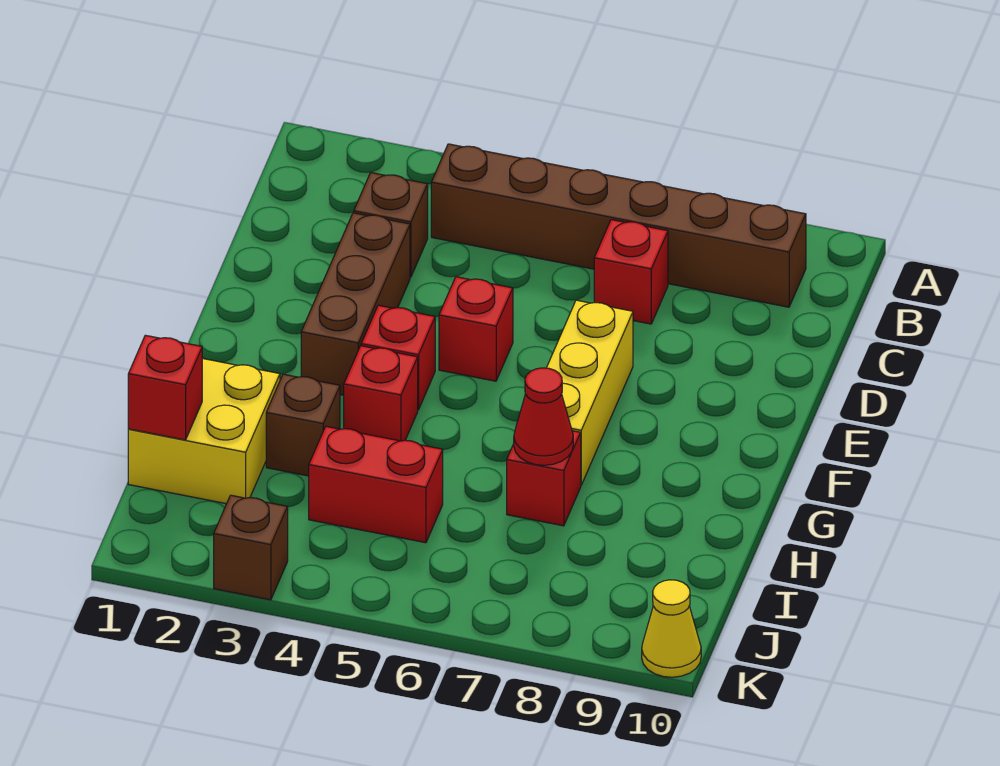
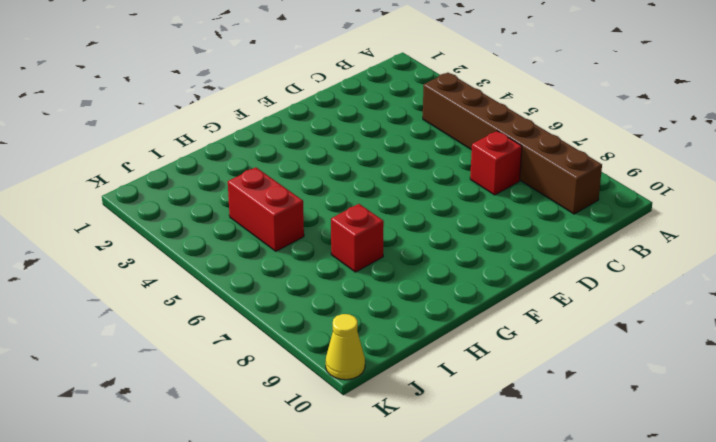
none -> brown brick C3 level 1
none -> brown brick D3:F3 level 1
none -> red brick E5 level 1

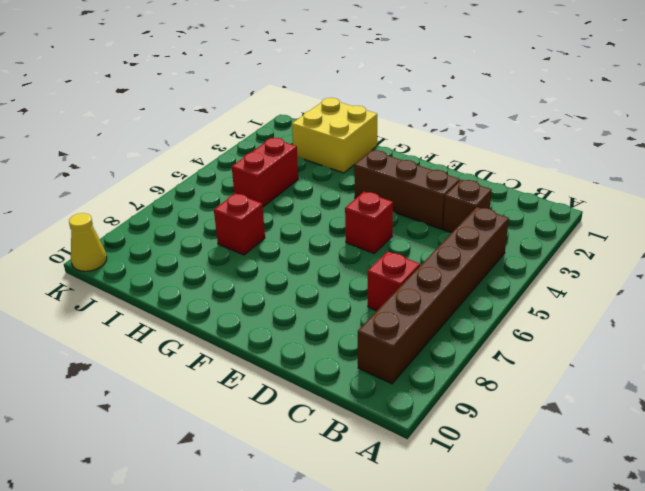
none -> yellow brick E7:G7 level 1
none -> red brick F4 level 1
none -> red brick G4 level 1

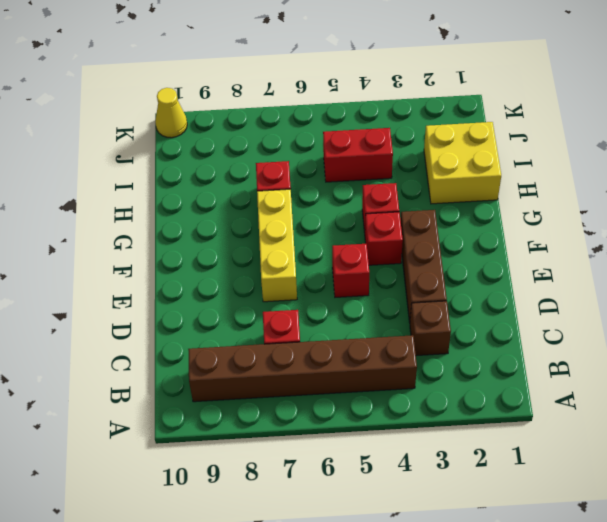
none -> brown brick H3 level 1
none -> brown brick K3 level 1
none -> red cone H7 level 2

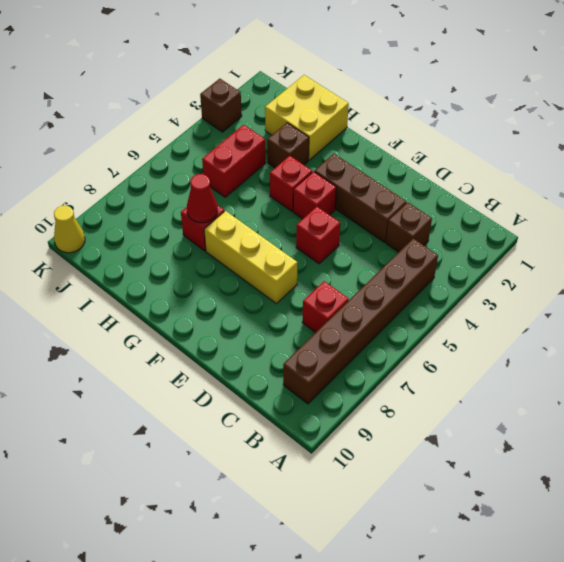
none -> red brick I1 level 2

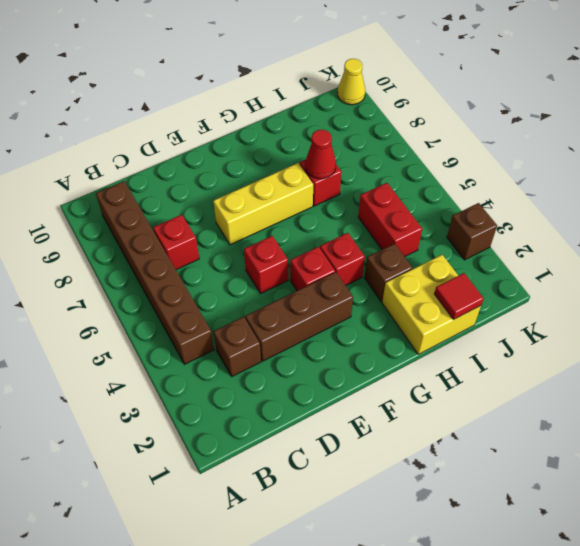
red tile I1 level 2 -> red brick I1 level 2

